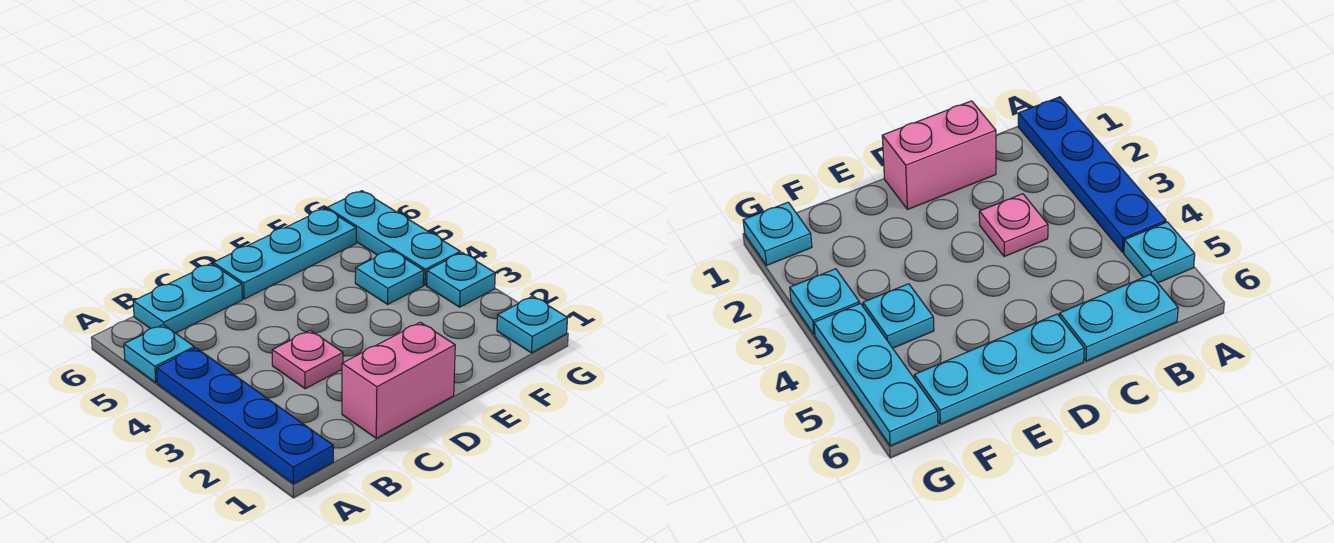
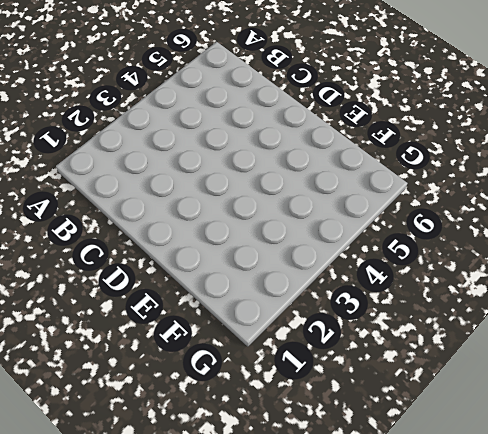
none -> blue plate A1:A4 level 1
none -> cyan plate A5 level 1

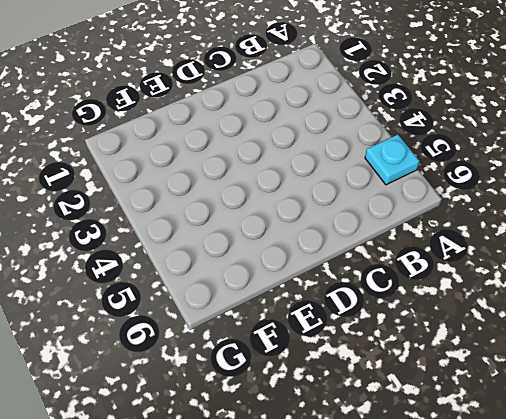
none -> blue plate A1:A4 level 1
none -> cyan plate B6:C6 level 1

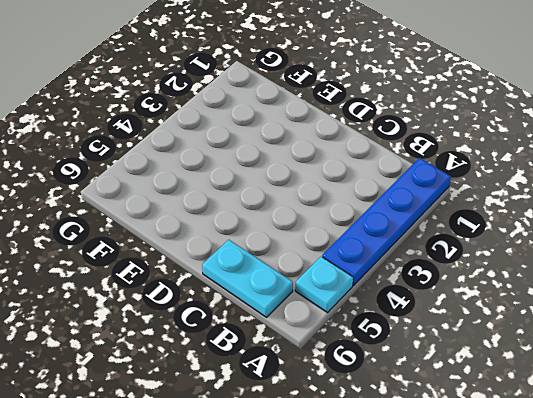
none -> pink brick C1:D1 level 1
none -> pink plate C3 level 1

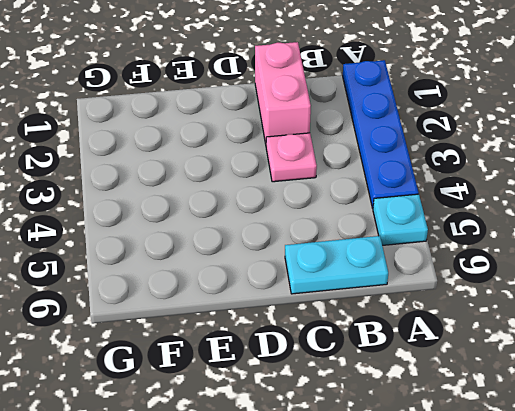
pink brick C1:C2 level 1 -> pink brick C1:D1 level 1
none -> cyan plate D6:F6 level 1
none -> cyan plate F4 level 1

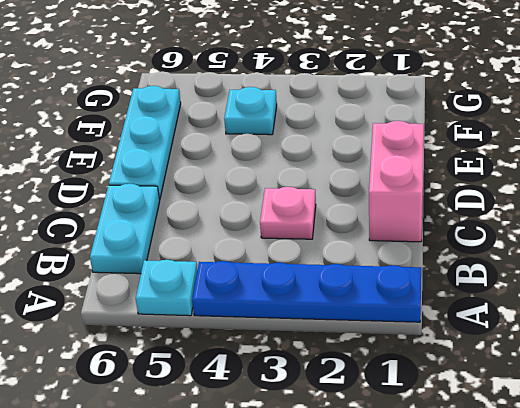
none -> cyan plate G1 level 1
none -> cyan plate G3 level 1

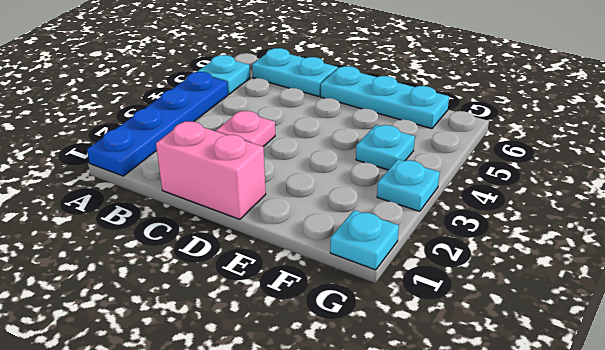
none -> cyan plate G4:G6 level 1

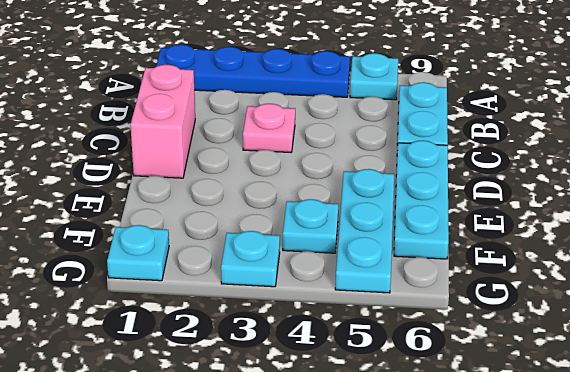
cyan plate E5:G5 level 1 -> cyan plate G4:G6 level 1

